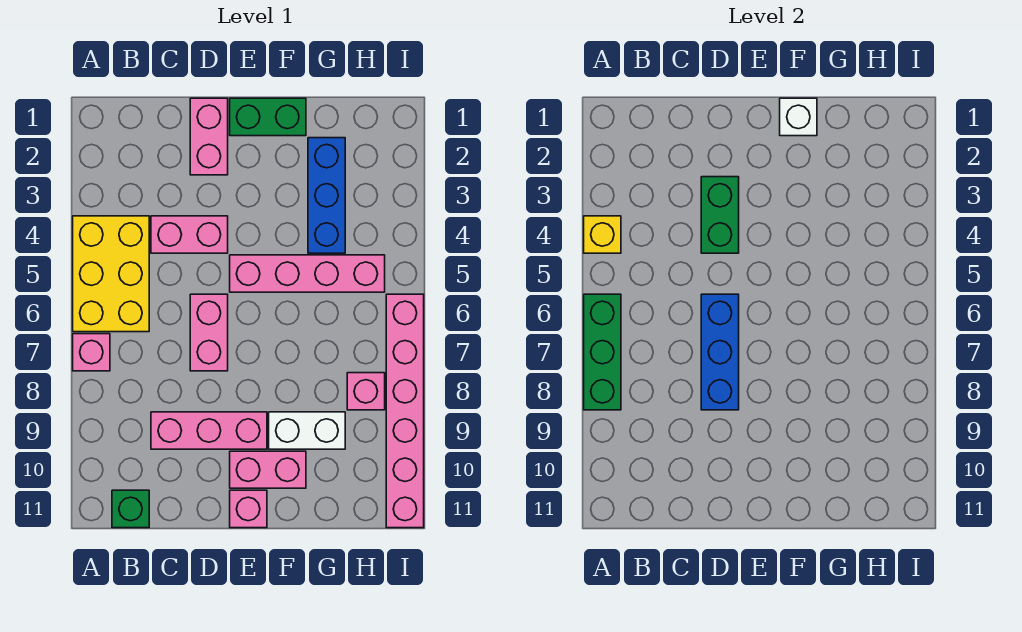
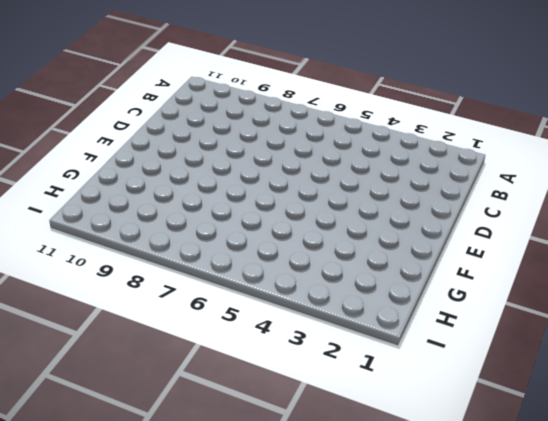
none -> yellow brick A4:B6 level 1
none -> pink brick A7 level 1
none -> green brick B11 level 1

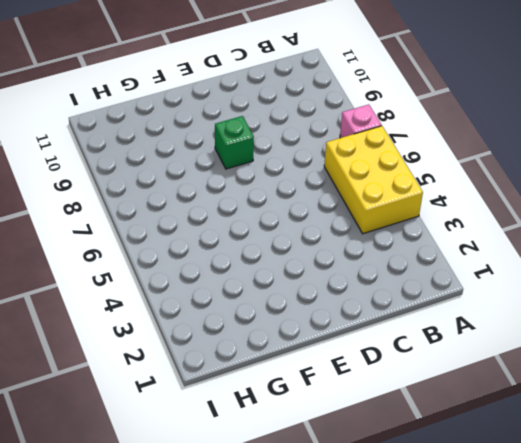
green brick E8 level 1 -> green brick B11 level 1
none -> pink brick C4:D4 level 1
none -> pink brick C9:E9 level 1
none -> pink brick D1:D2 level 1

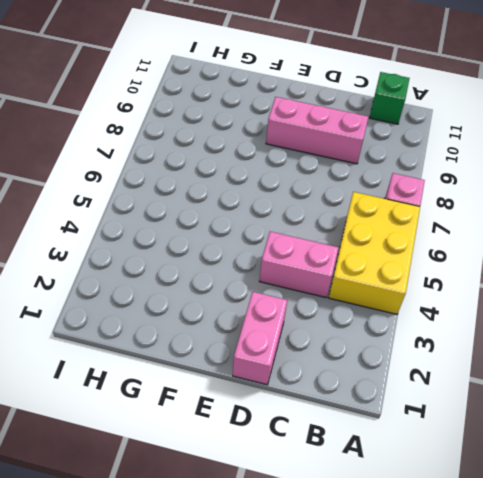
none -> pink brick D6:D7 level 1
none -> green brick E1:F1 level 1
none -> pink brick E5:H5 level 1

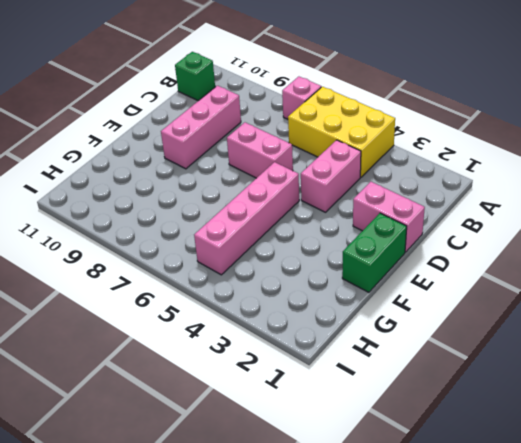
none -> pink brick E10:F10 level 1
none -> pink brick E11 level 1
none -> white brick F9:G9 level 1

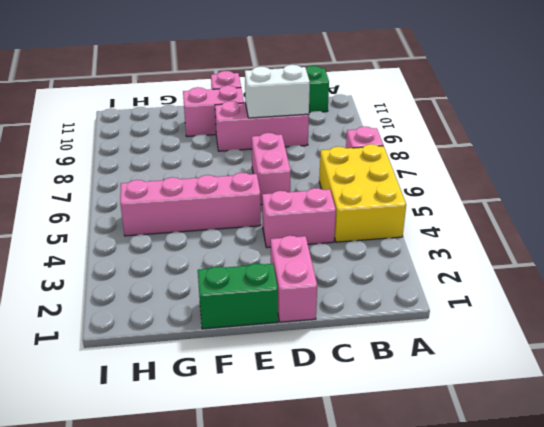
white brick C9:D9 level 2 -> white brick F9:G9 level 1
none -> blue brick G2:G4 level 1
none -> pink brick H8 level 1
none -> pink brick I6:I11 level 1

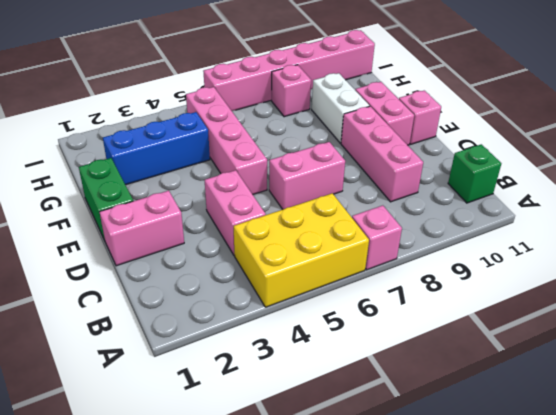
none -> yellow brick A4 level 2
none -> green brick A6:A8 level 2
none -> green brick D3:D4 level 2

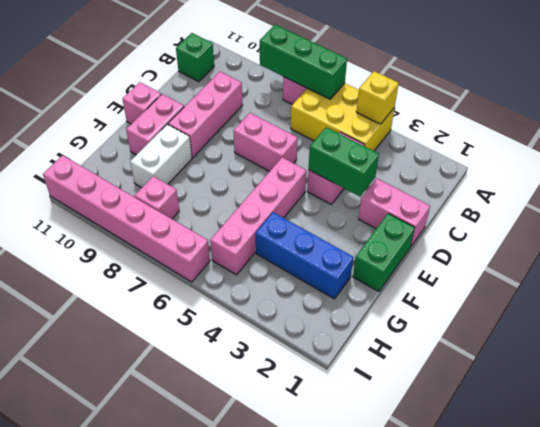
none -> blue brick D6:D8 level 2
none -> white brick F1 level 2

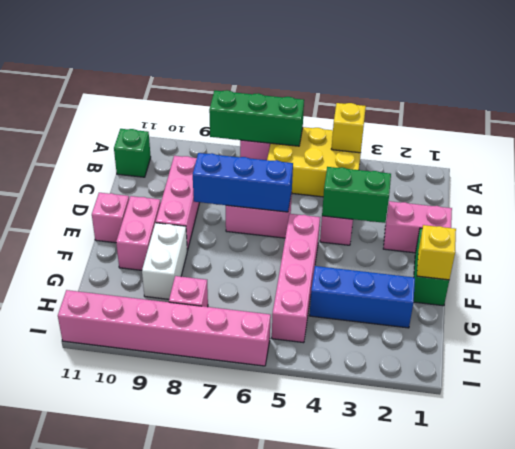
yellow brick F1 level 2 -> white brick F1 level 2

